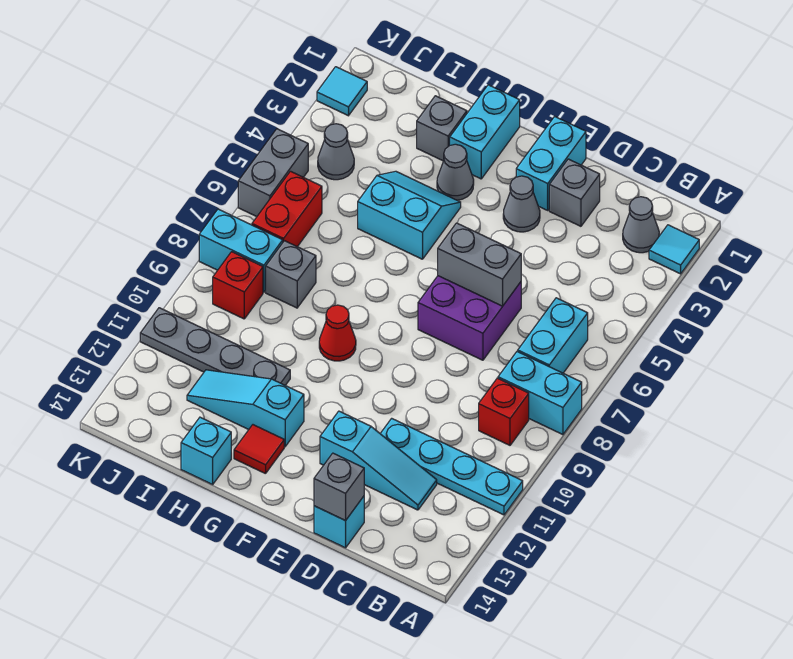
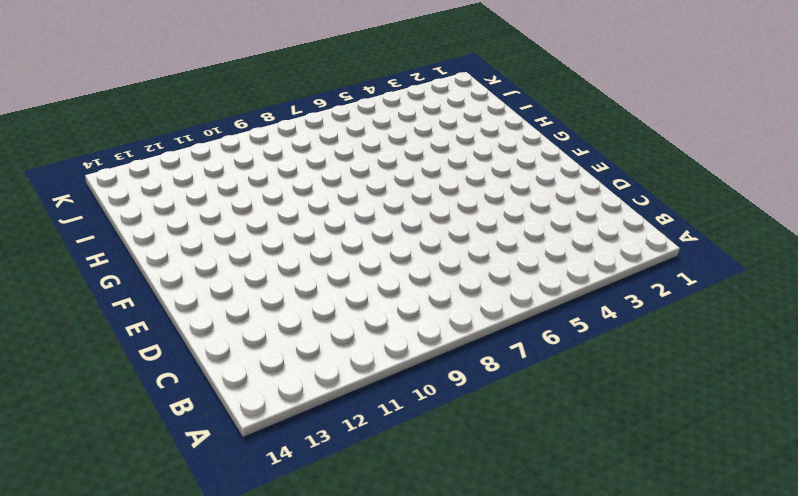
none -> cyan tile A2 level 1
none -> cyan brick A8:B8 level 1
none -> cyan plate A11:D11 level 1
none -> grey cone B2 level 1

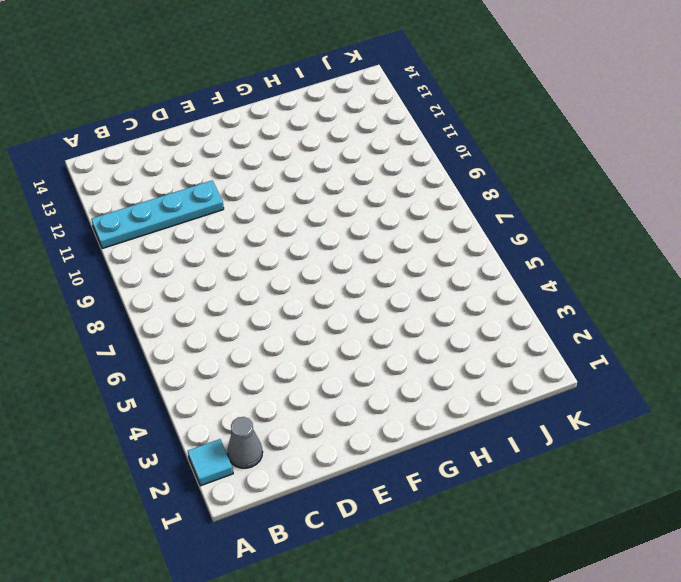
none -> cyan brick A8:B8 level 1
none -> cyan brick B6:B7 level 1
none -> red brick B9 level 1
none -> cyan slope C12:E12 level 1 top E

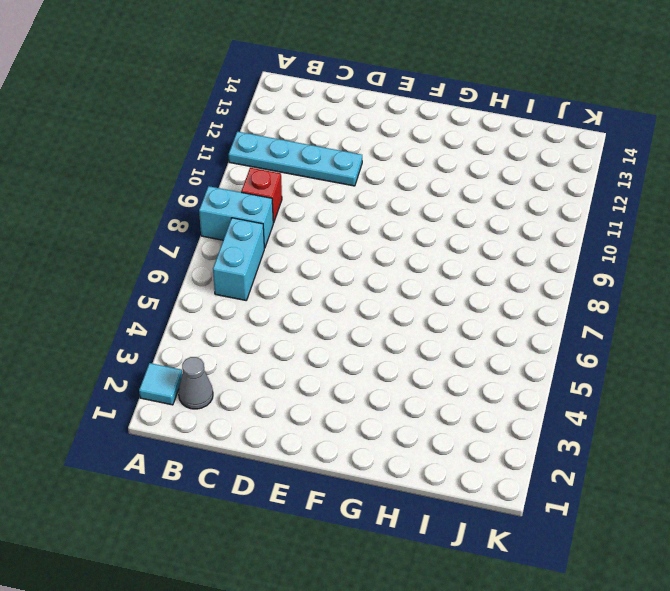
none -> cyan slope C12:E12 level 1 top E
none -> grey brick D2 level 1
none -> purple brick D6:E7 level 1
none -> cyan brick D14 level 1

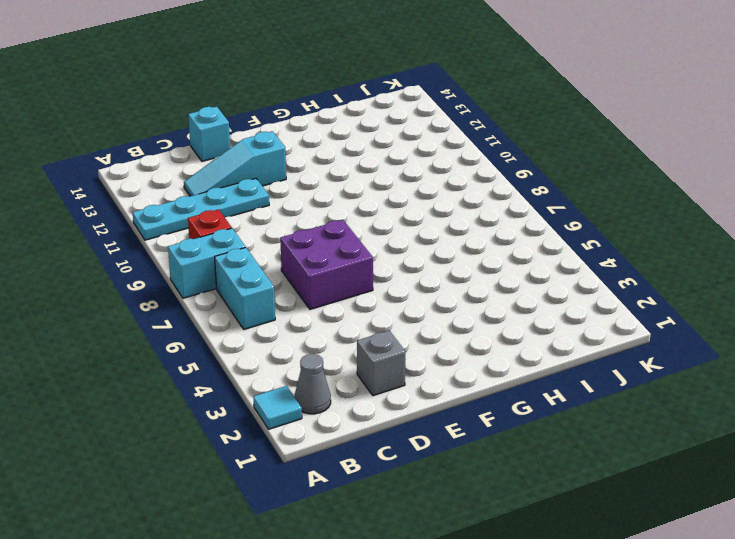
none -> cyan brick E1:E2 level 1
none -> grey cone E3 level 1
none -> cyan brick G1:G2 level 1
none -> grey cone G3 level 1

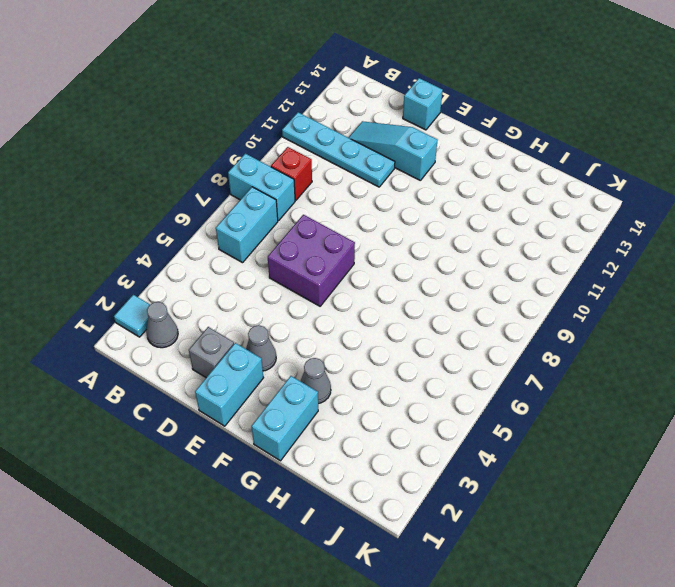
none -> cyan slope G4:H5 level 1 top 5
none -> red cone G9 level 1
none -> cyan slope G12:I12 level 1 top G
none -> red tile G13 level 1

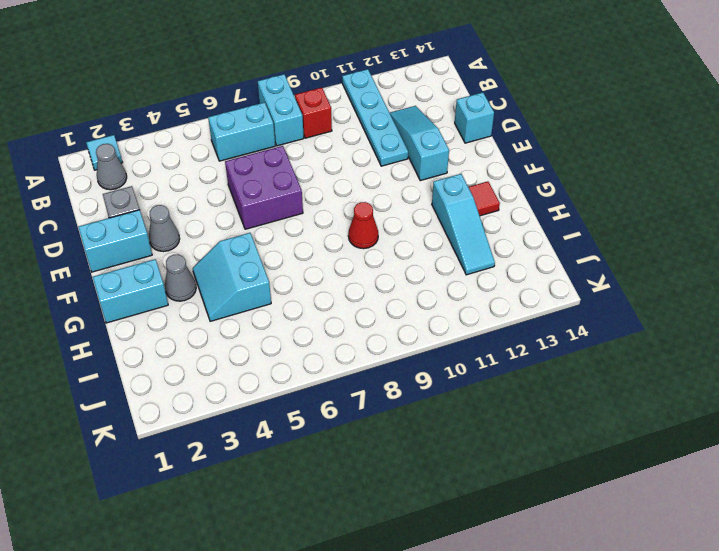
none -> grey brick H2 level 1
none -> grey plate H11:K11 level 1
none -> cyan brick H14 level 1
none -> grey brick I8 level 1

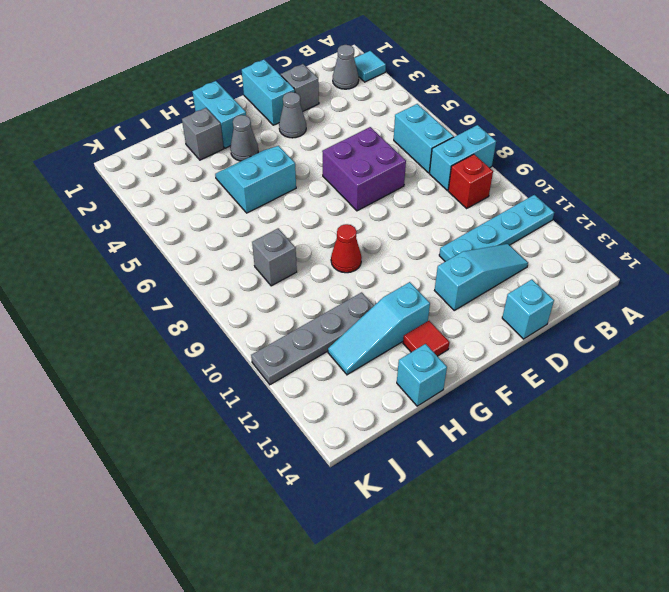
none -> grey cone J4 level 1
none -> red brick J6:J7 level 1
none -> cyan brick J8:K8 level 1
none -> red brick J9 level 1

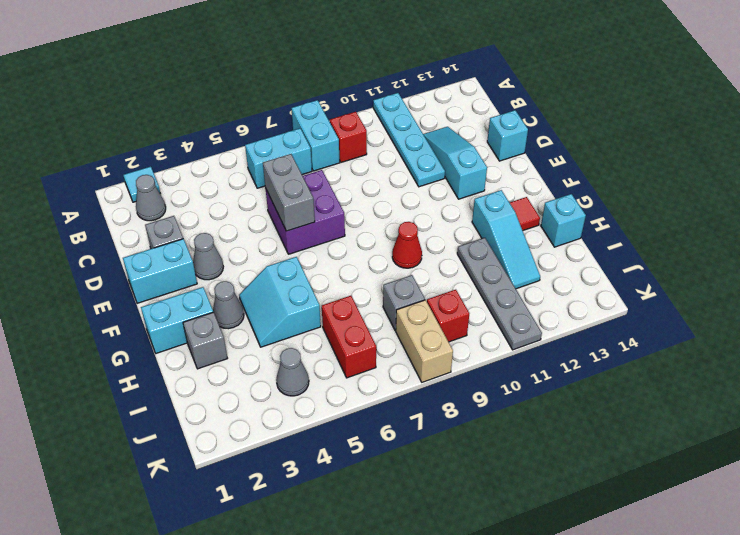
red brick I6:J6 level 1 -> red brick J6:J7 level 1
tan brick J8:K8 level 1 -> cyan brick J8:K8 level 1
none -> cyan tile K2 level 1
none -> grey brick K5:K6 level 1
none -> grey brick D14 level 2

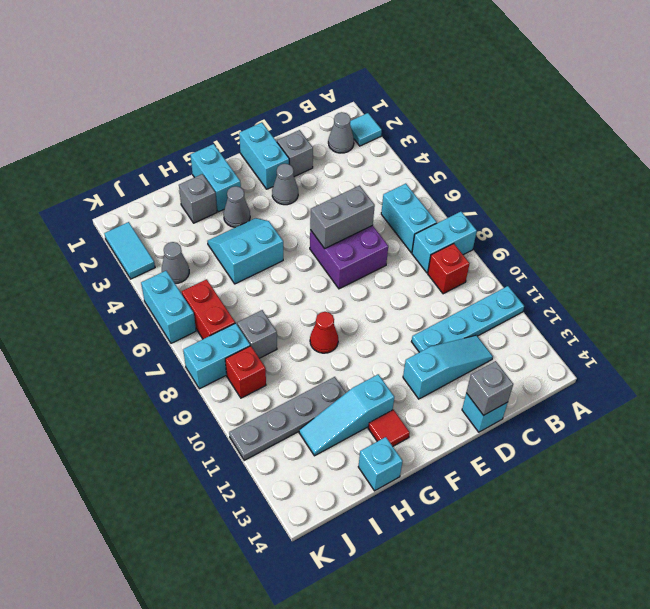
cyan tile K2:K3 level 1 -> cyan tile K2 level 1
cyan brick K5:K6 level 1 -> grey brick K5:K6 level 1

